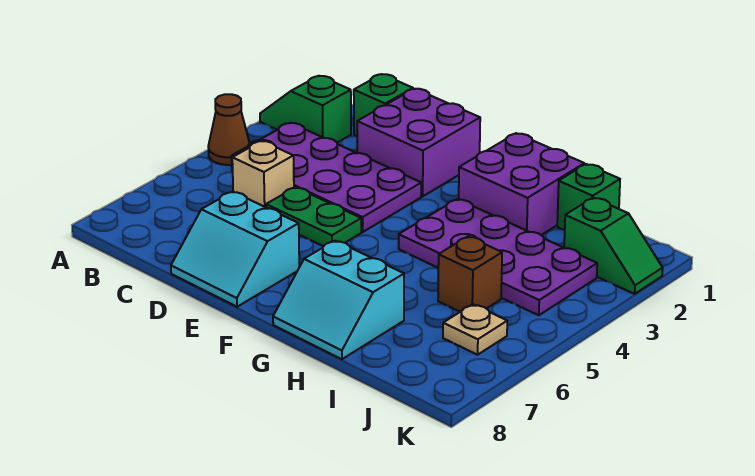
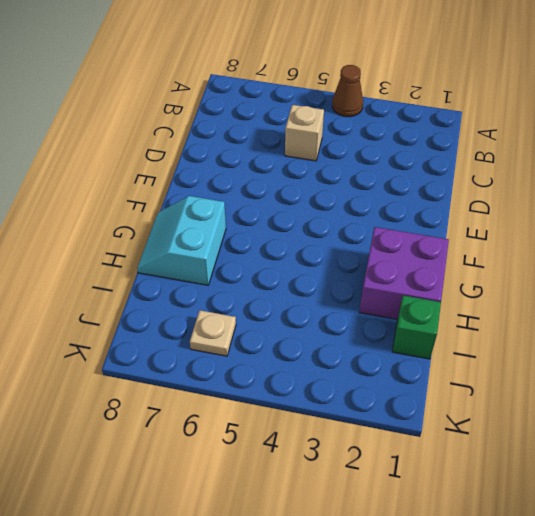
none -> green slope A2:B2 level 1 top B
none -> purple plate B3:E4 level 1
none -> green brick C1 level 1

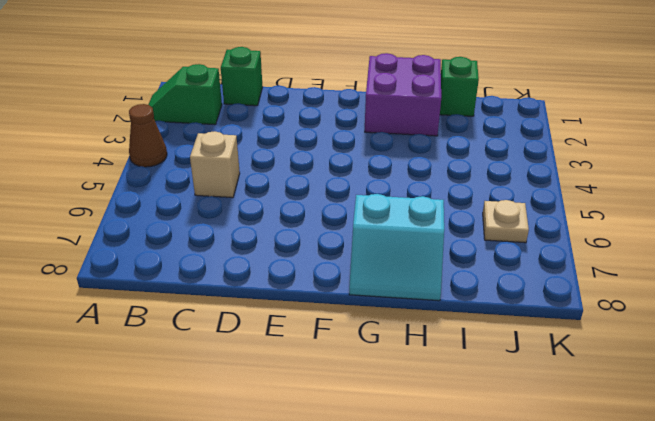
none -> purple plate B3:E4 level 1
none -> purple brick D1:E2 level 1
none -> green plate D5:E5 level 1

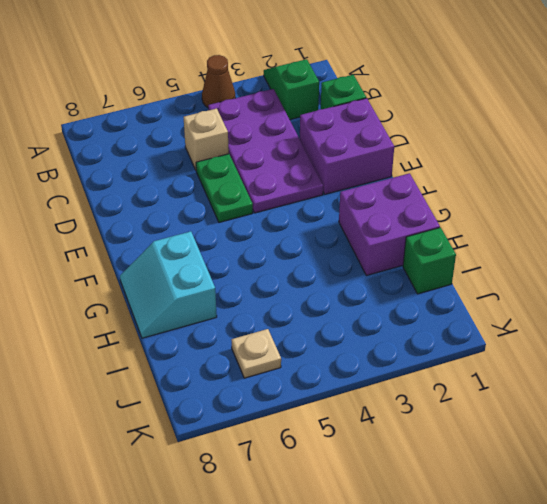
none -> cyan slope D7:E8 level 1 top 7
none -> purple plate G3:J4 level 1
none -> brown brick I5 level 1

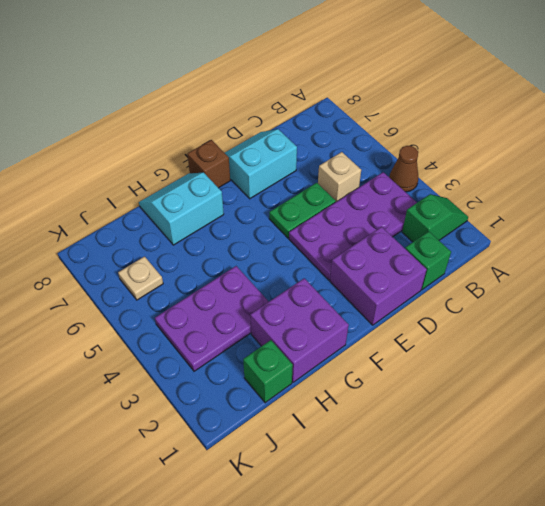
brown brick F8 level 1 -> brown brick I5 level 1
purple plate H3:J4 level 1 -> purple plate G3:J4 level 1
none -> green slope J2:K2 level 1 top J

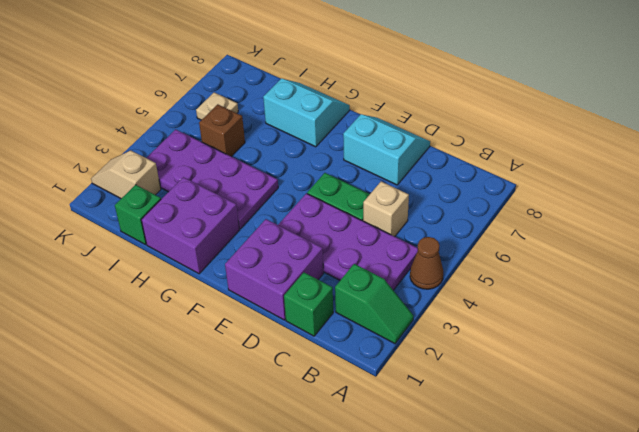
tan slope J2:K2 level 1 top J -> green slope J2:K2 level 1 top J

